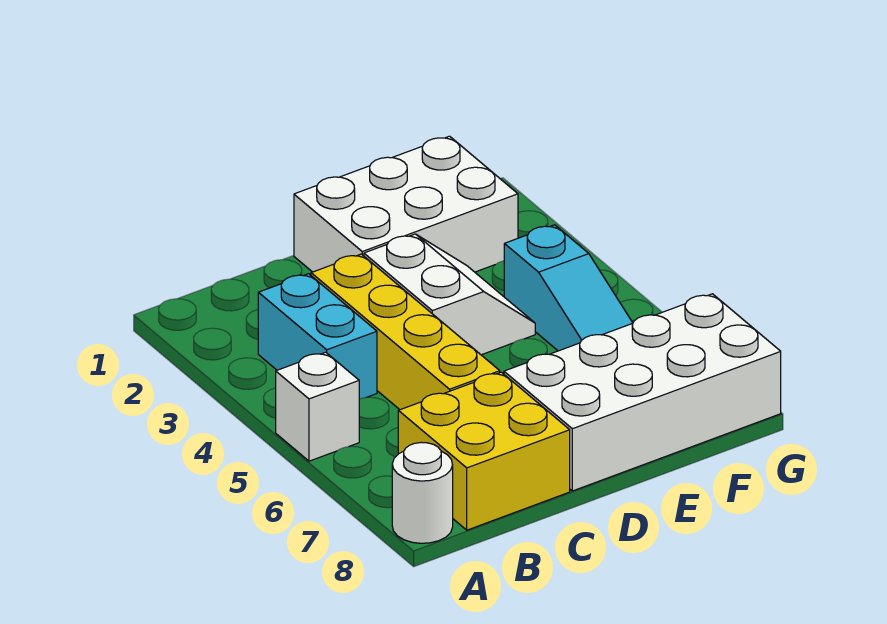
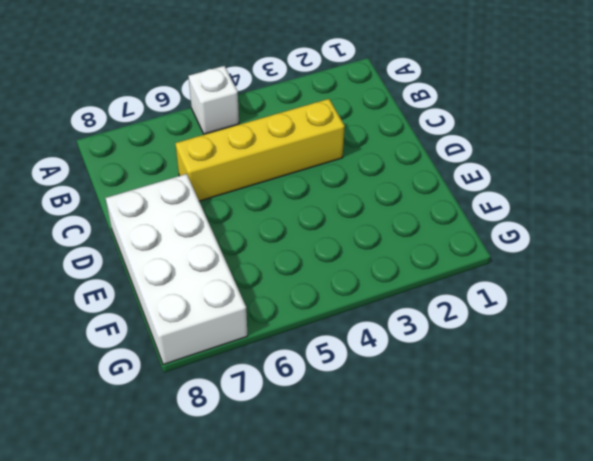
none -> white round brick A8 level 1
none -> cyan brick B3:B4 level 1

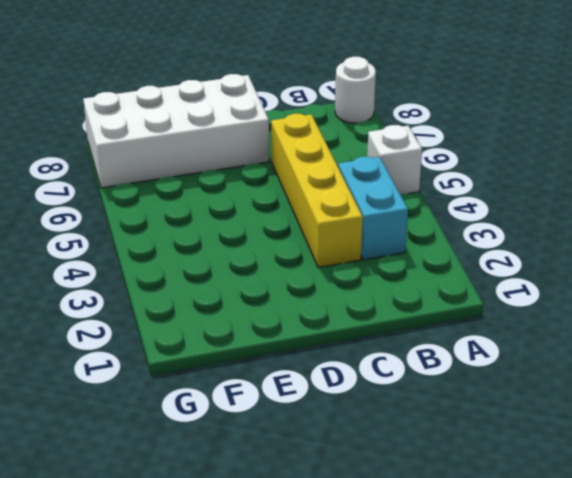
none -> yellow brick B7:C8 level 1
none -> white brick D1:F2 level 1

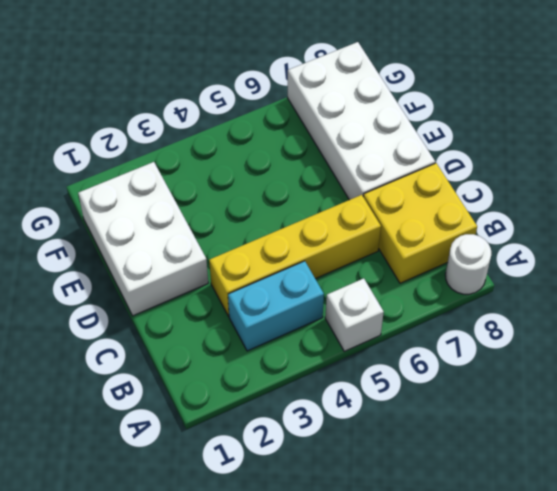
none -> white slope D3:E4 level 1 top D
none -> cyan slope F4:F6 level 1 top 4

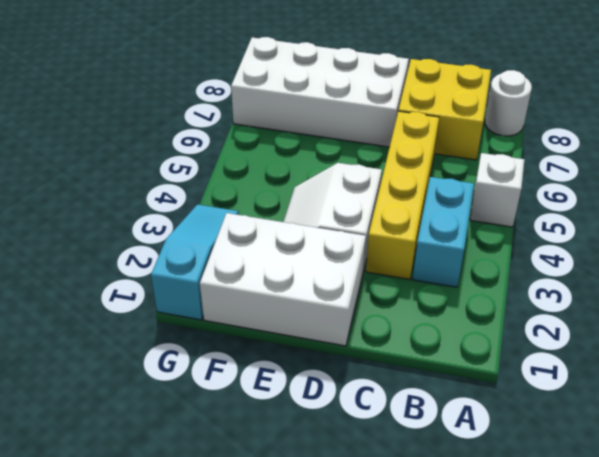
cyan slope G1:G3 level 1 top 1 -> cyan slope F4:F6 level 1 top 4

